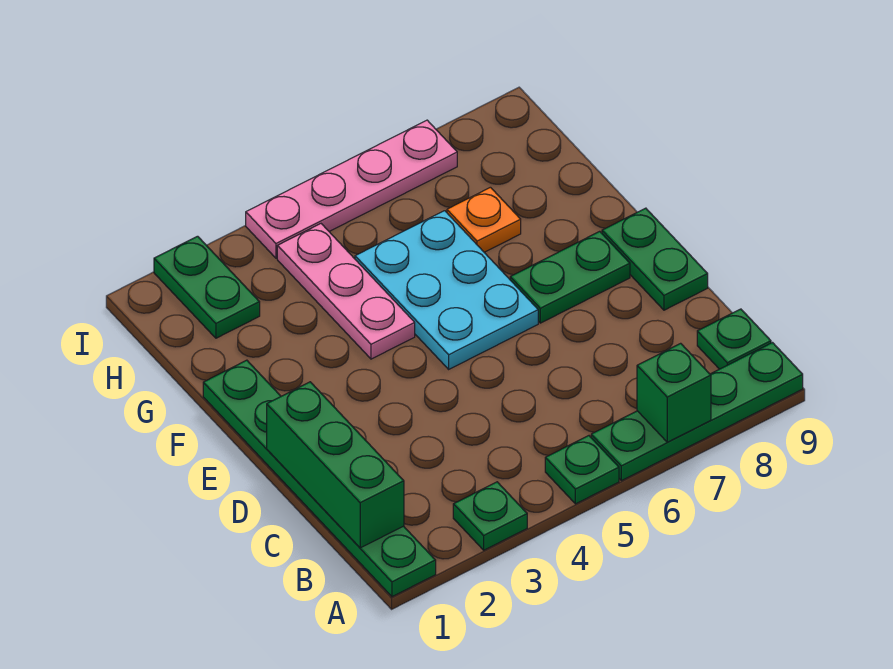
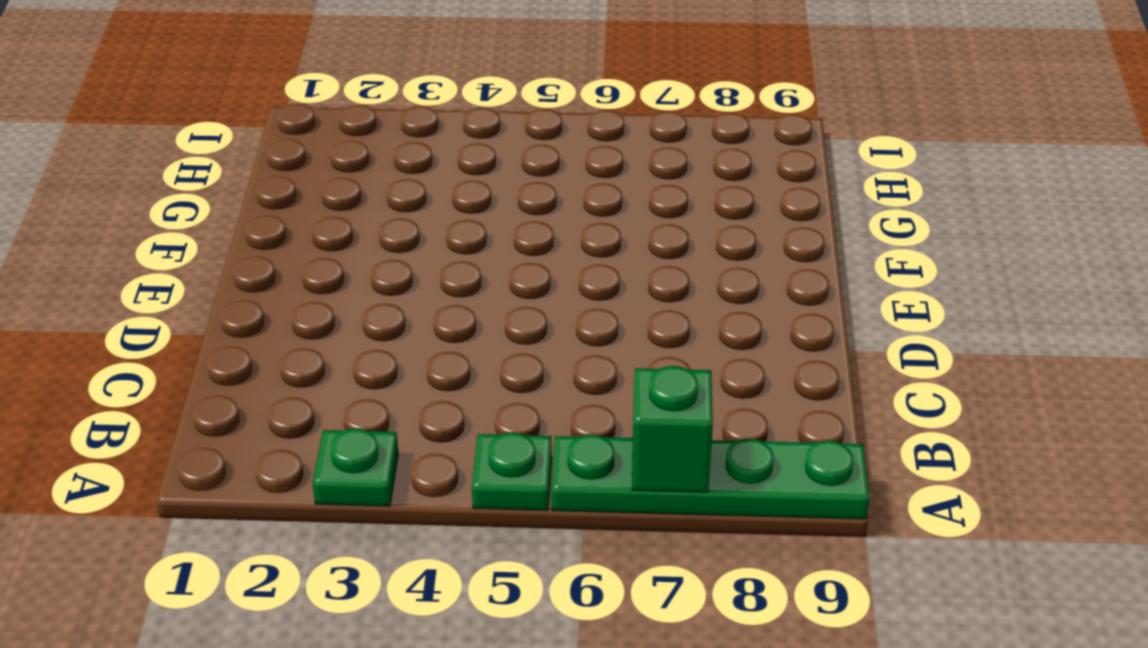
none -> green plate A1:F1 level 1
none -> green plate B9 level 1
none -> green plate D9:E9 level 1

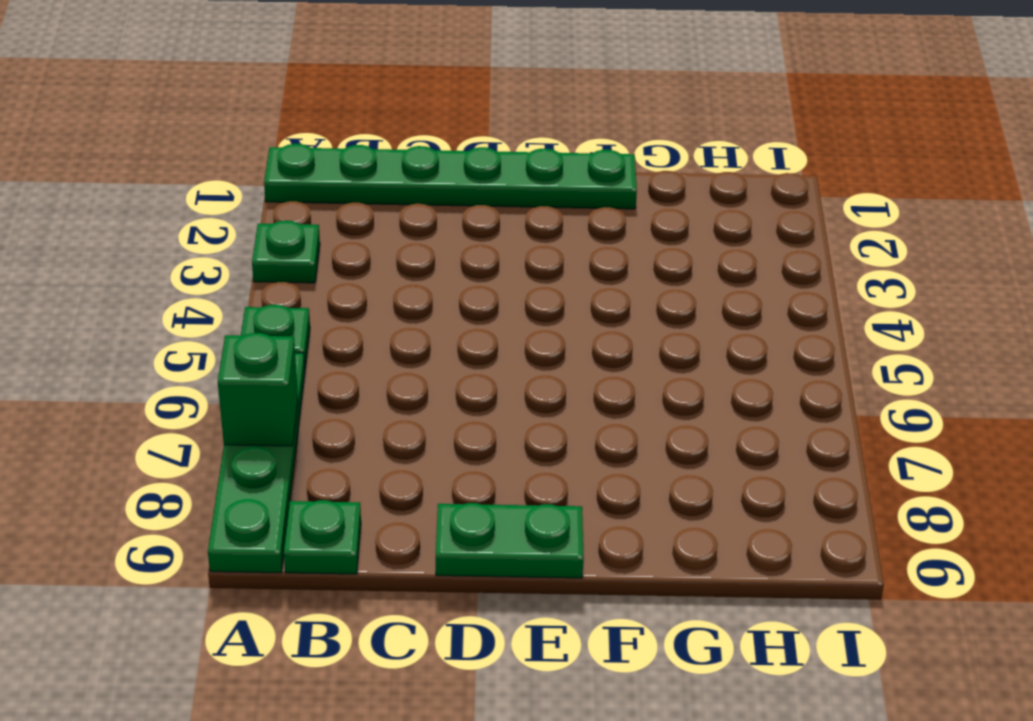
none -> cyan plate E5:G6 level 1
none -> green plate E7:E8 level 1
none -> pink plate F4:H4 level 1

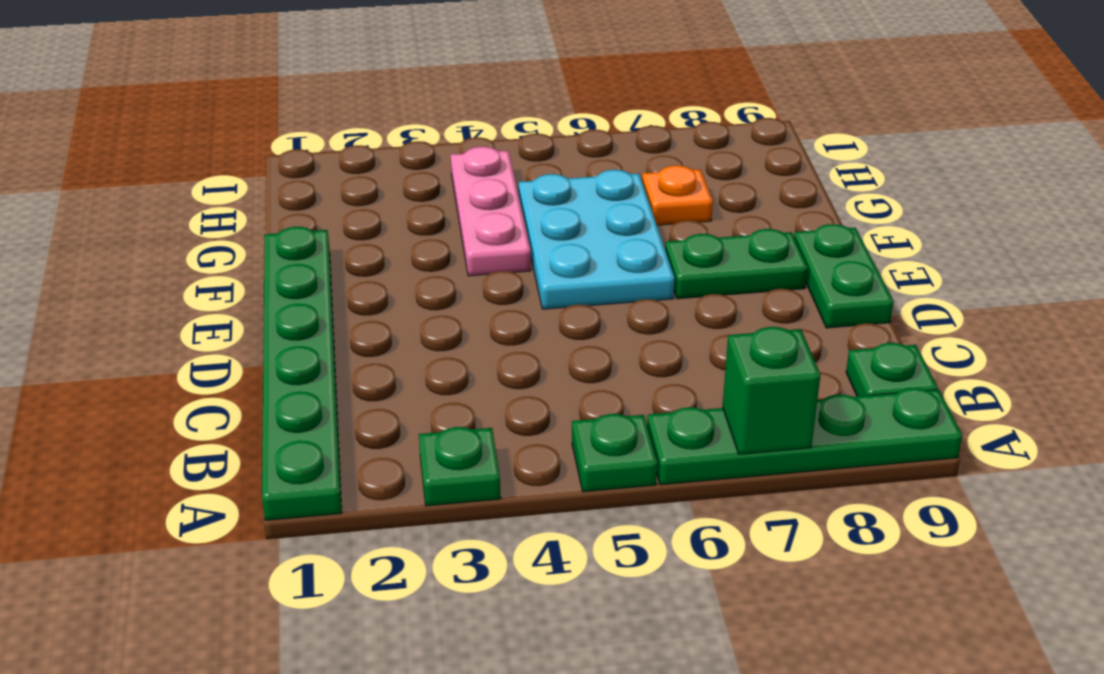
none -> green plate H2:I2 level 1
none -> pink plate I4:I7 level 1
none -> green brick B1:D1 level 2

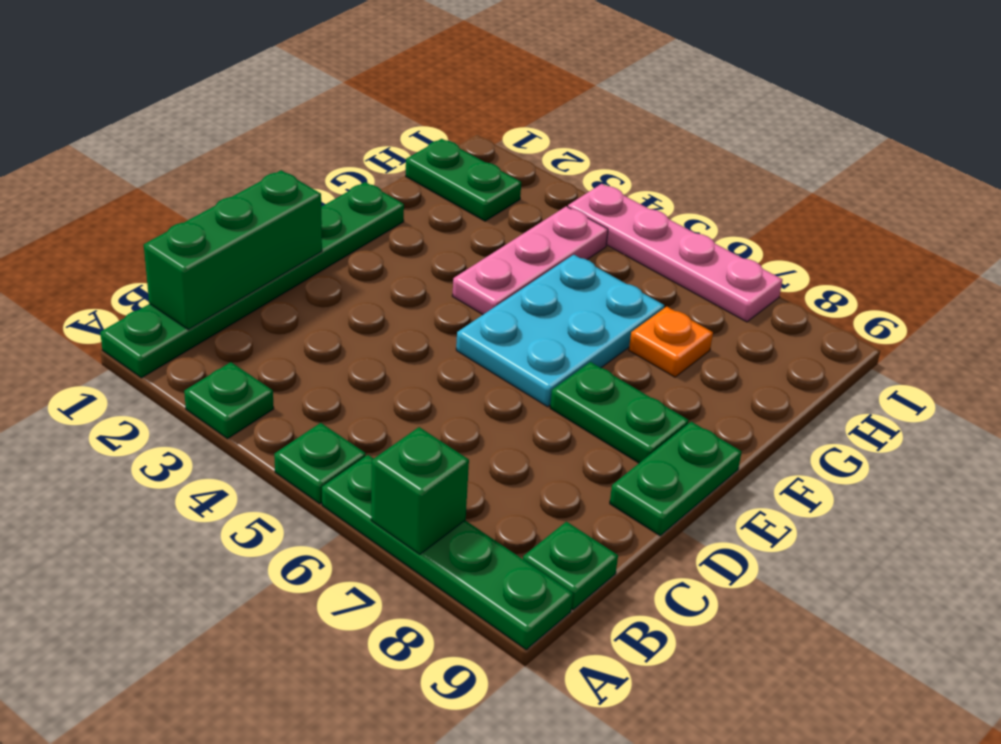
green plate H1:H2 level 1 -> green plate H2:I2 level 1

